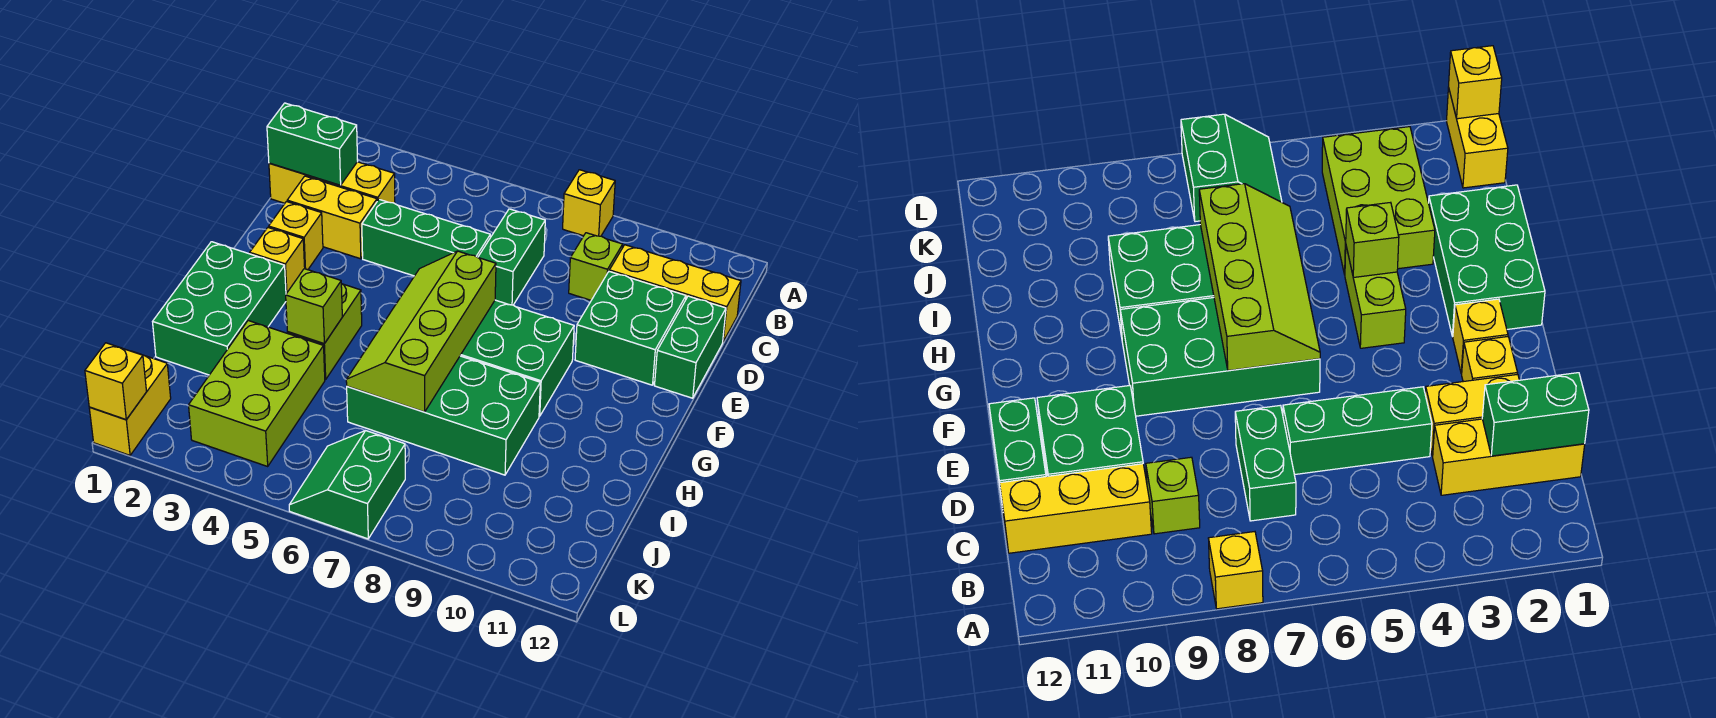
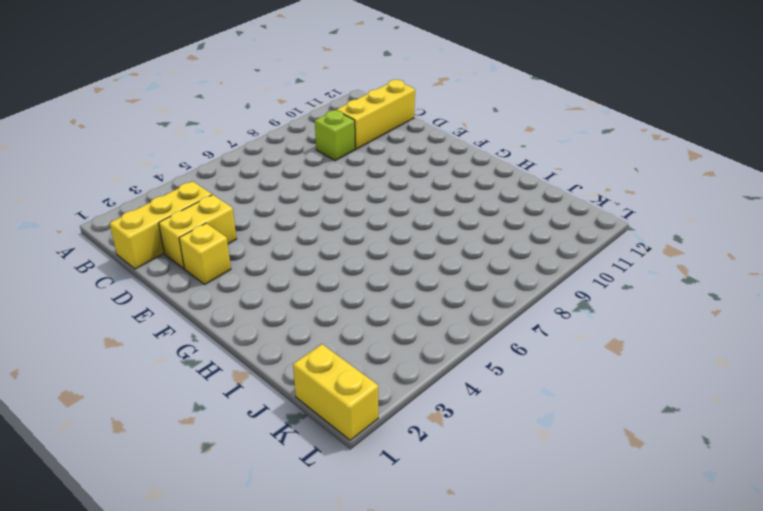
none -> yellow brick A8 level 1
none -> green brick C7:D7 level 1
none -> green brick D4:D6 level 1

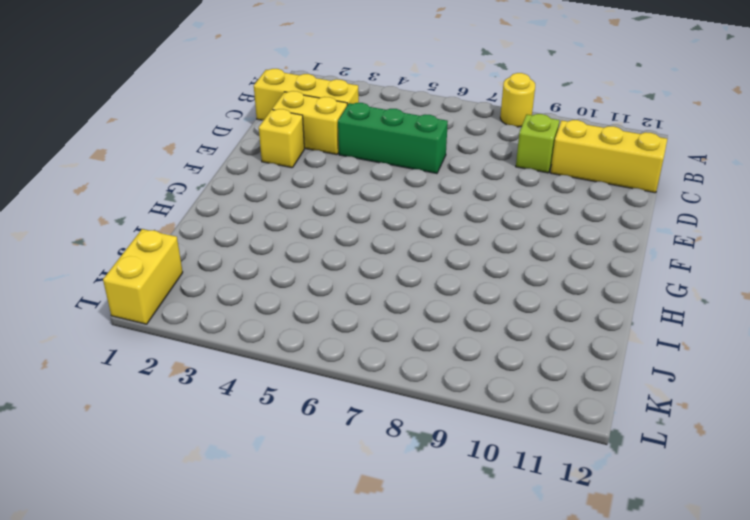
yellow round brick A8 level 1 -> yellow brick A8 level 1
none -> green brick C7:D7 level 1
none -> green brick D10:E11 level 1
none -> green brick D12:E12 level 1

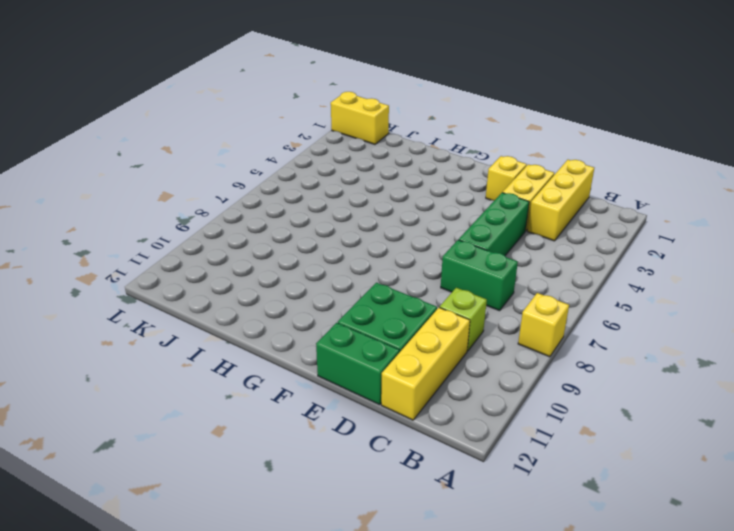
none -> yellow brick F2 level 1
none -> green brick F6:G9 level 1
none -> green brick G1:I2 level 1

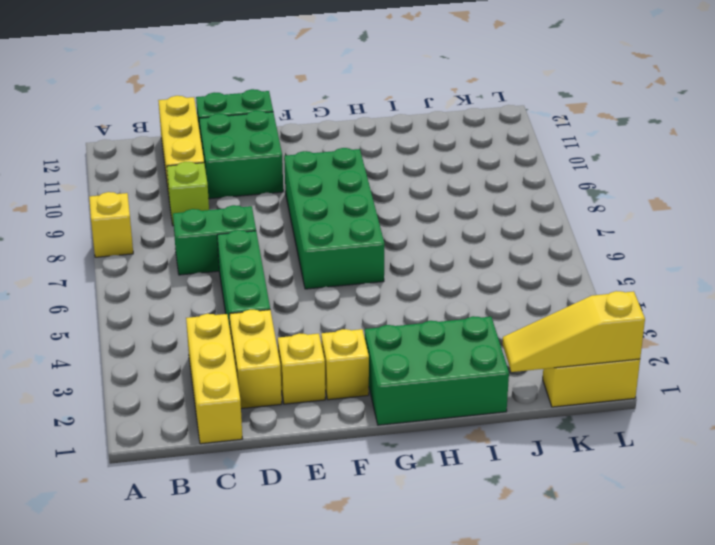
yellow slope J1:L1 level 2 top L -> yellow brick L1 level 2
none -> lime brick G4:H4 level 1
none -> green brick H6:I9 level 1
none -> lime brick I3:K4 level 1

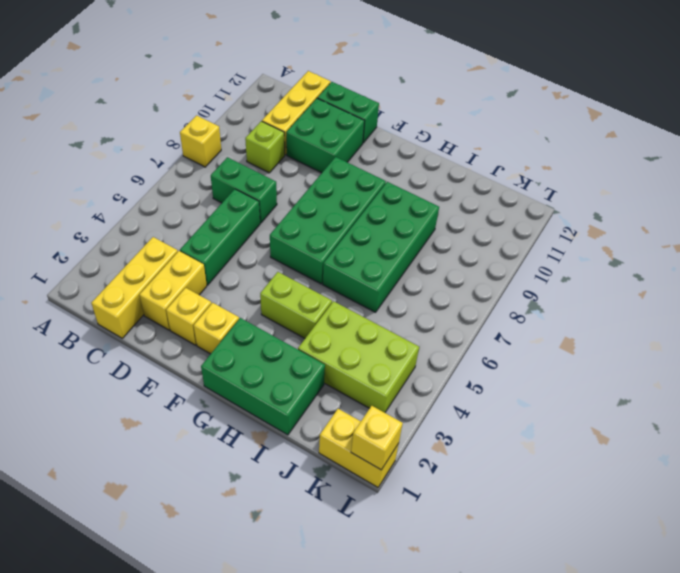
none -> green slope K6:L7 level 1 top 7
none -> green brick C1:C2 level 2
none -> lime slope F6:I7 level 2 top 7

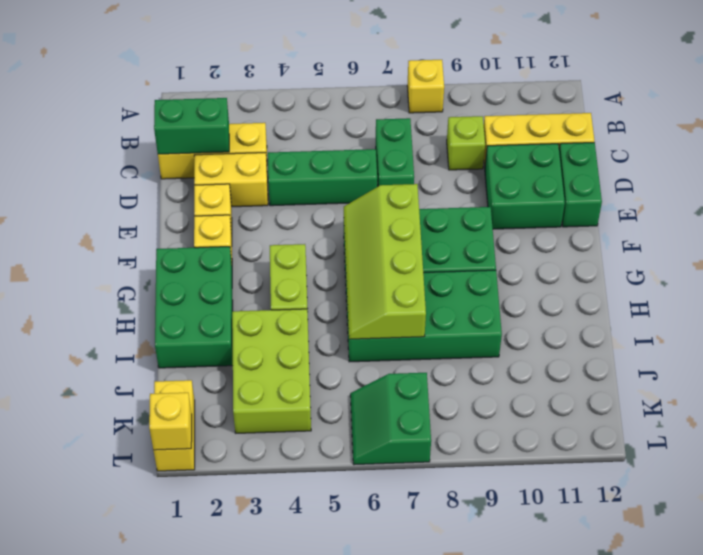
none -> lime brick H4 level 2

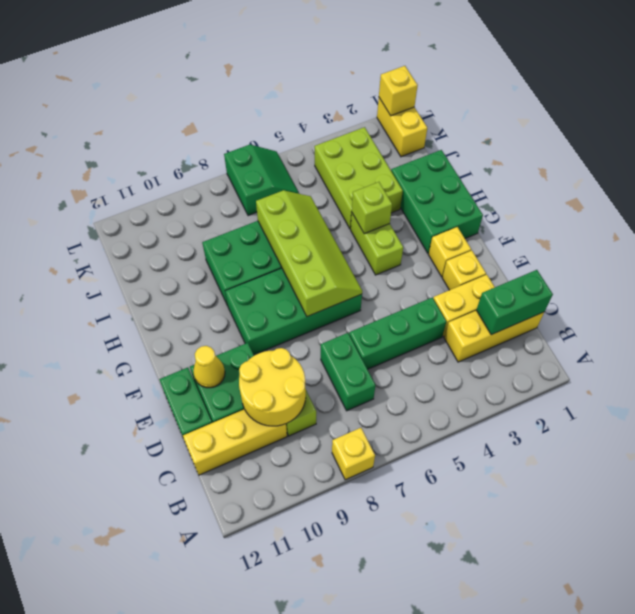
yellow round brick C9:D10 level 2 -> none
yellow cone E11 level 2 -> none

